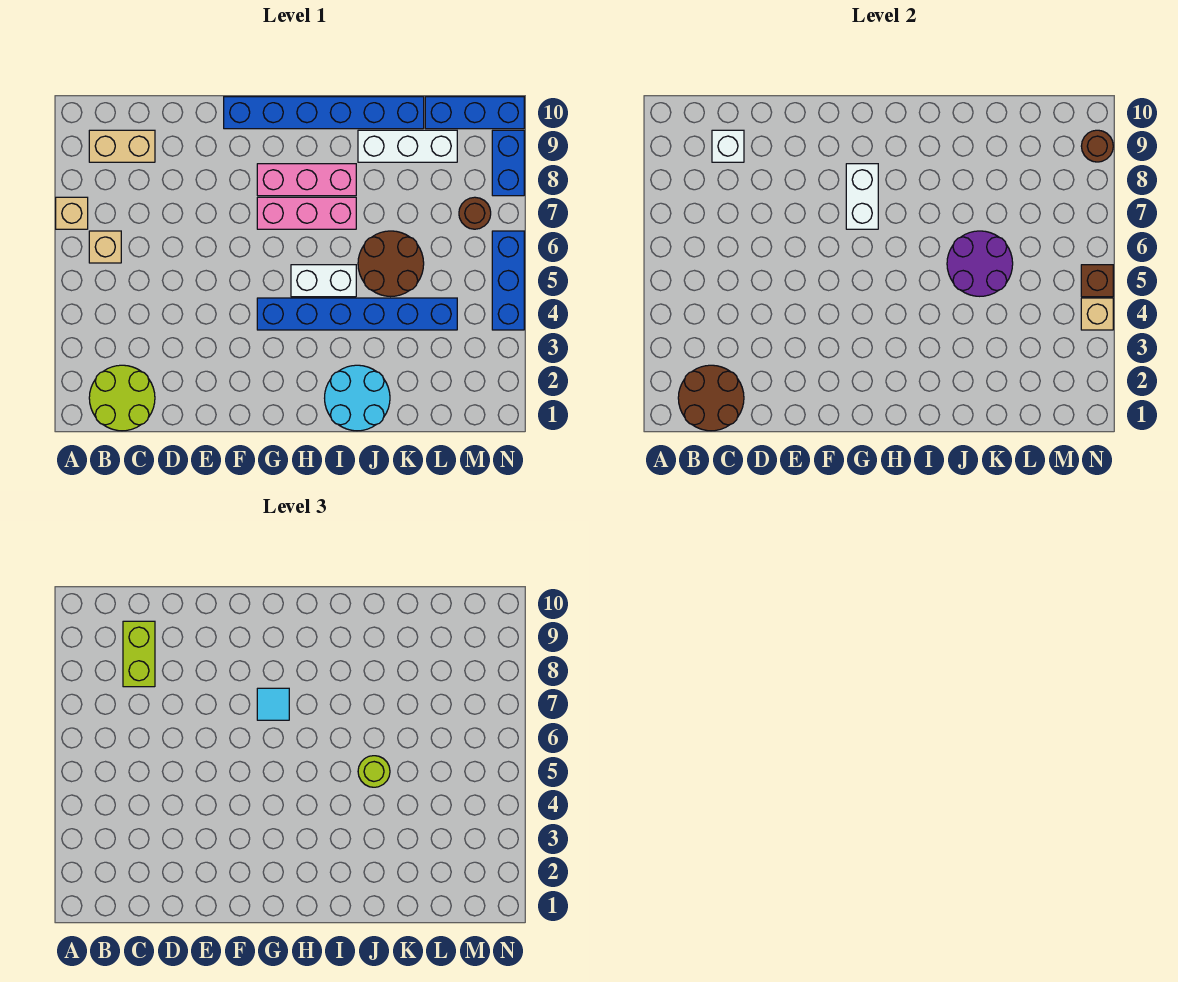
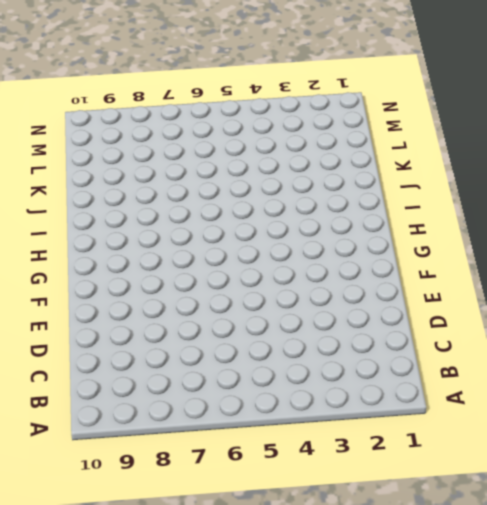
none -> tan brick A7 level 1
none -> lime round brick B1:C2 level 1
none -> tan brick B6 level 1

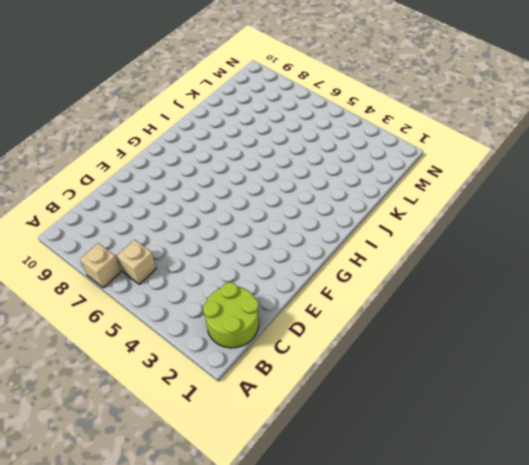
none -> tan brick B9:C9 level 1
none -> blue brick F10:K10 level 1
none -> blue brick G4:L4 level 1

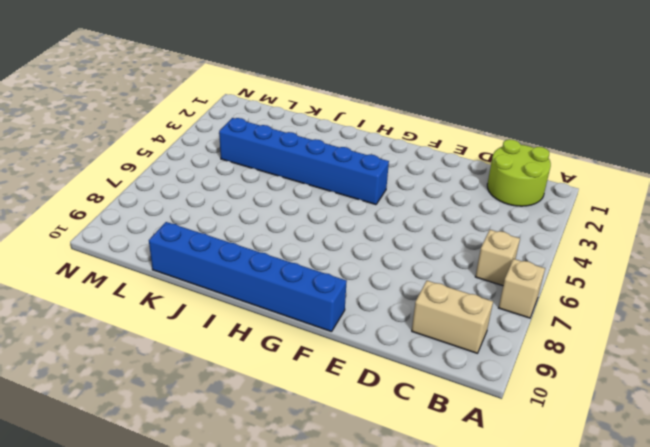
none -> pink brick G7:I7 level 1
none -> pink brick G8:I8 level 1
none -> white brick H5:I5 level 1

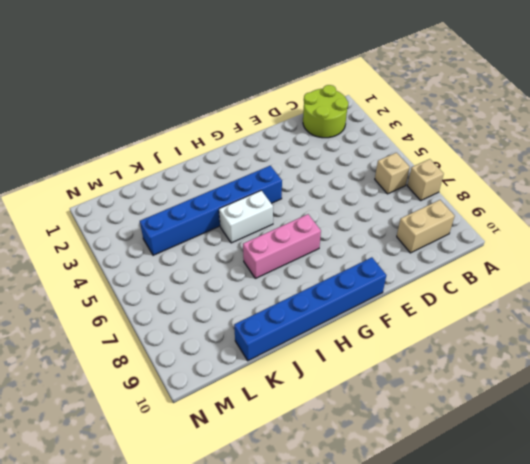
none -> pink brick G8:I8 level 1
none -> cyan round brick I1:J2 level 1
none -> brown round brick J5:K6 level 1

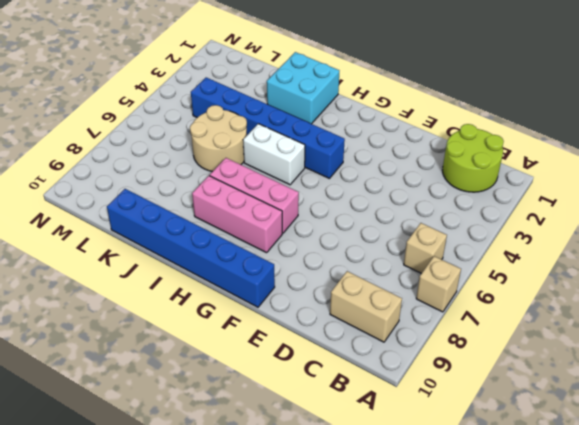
cyan brick I1:J2 level 1 -> cyan round brick I1:J2 level 1
tan round brick J5:K6 level 1 -> brown round brick J5:K6 level 1
none -> white brick J9:L9 level 1
none -> blue brick L10:N10 level 1
none -> brown round brick M7 level 1

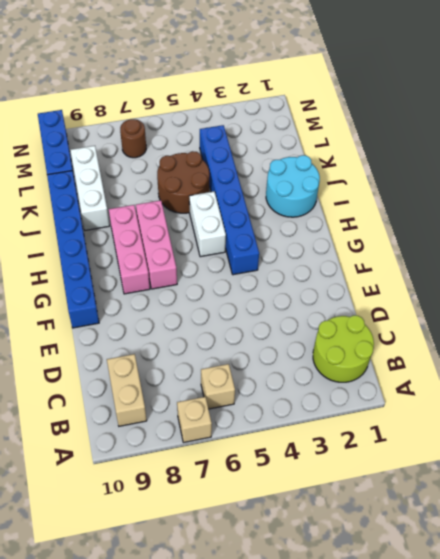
none -> blue brick N4:N6 level 1
none -> blue brick N8:N9 level 1
none -> brown round brick B1:C2 level 2

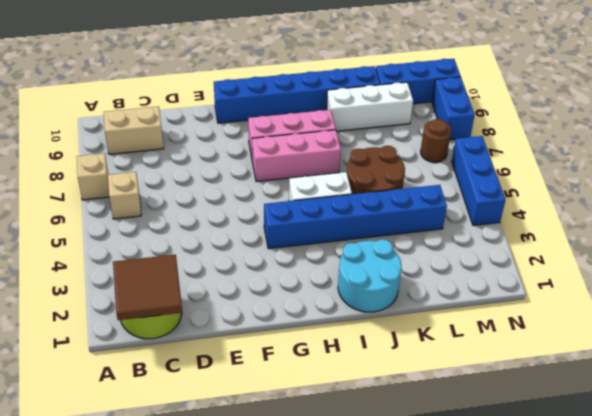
brown tile B1:C2 level 2 -> brown round brick B1:C2 level 2
none -> white brick C9 level 2
none -> white brick G7:G8 level 2
none -> purple round brick J5:K6 level 2

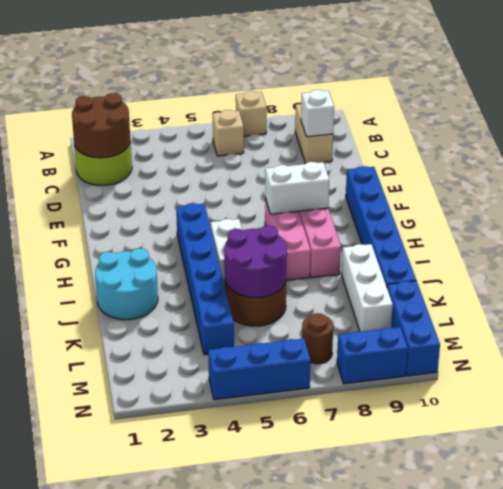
none -> tan brick N4 level 2
none -> brown brick N5 level 2
none -> brown round brick N9 level 2

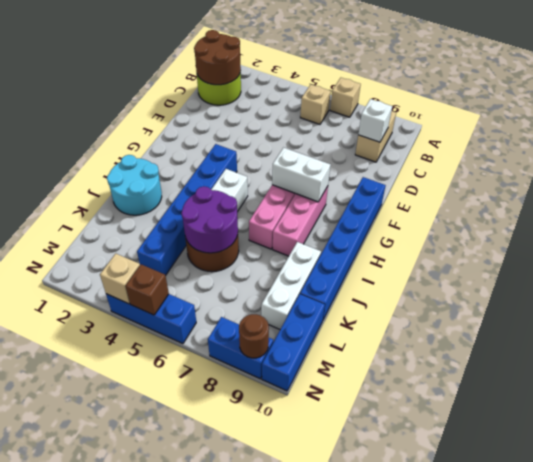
none -> brown round brick M7 level 1
none -> lime brick C8:C9 level 3
none -> cyan tile G7 level 3

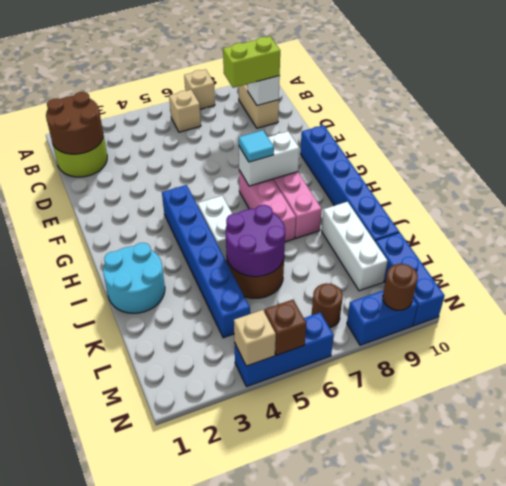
none -> lime round brick J5 level 3

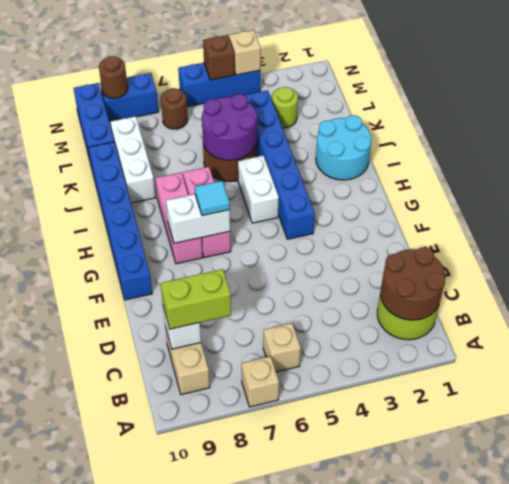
lime round brick L3 level 1 -> lime round brick J5 level 3

